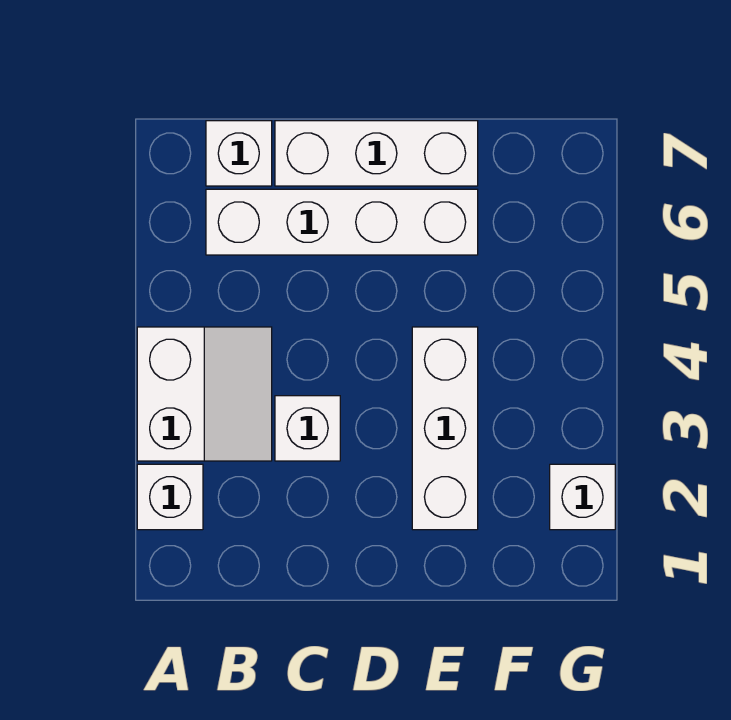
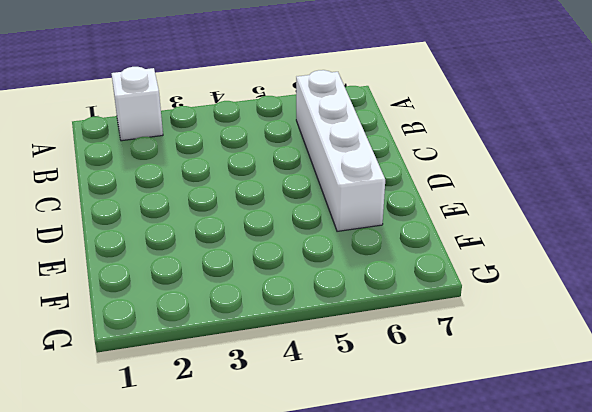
none -> white slope A3:B4 level 1 top A
none -> white brick B7 level 1

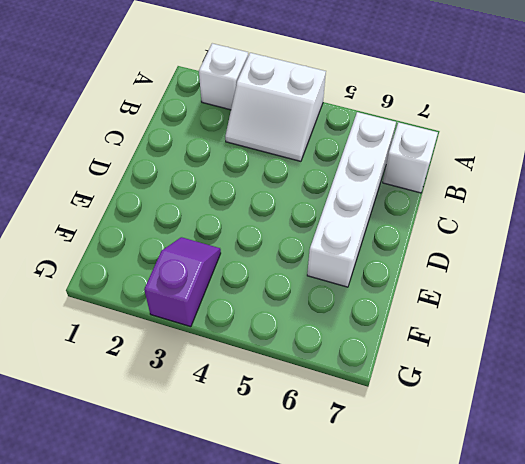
purple slope F3:G3 level 1 top G -> none
none -> white brick C3 level 1
none -> white brick C7:E7 level 1

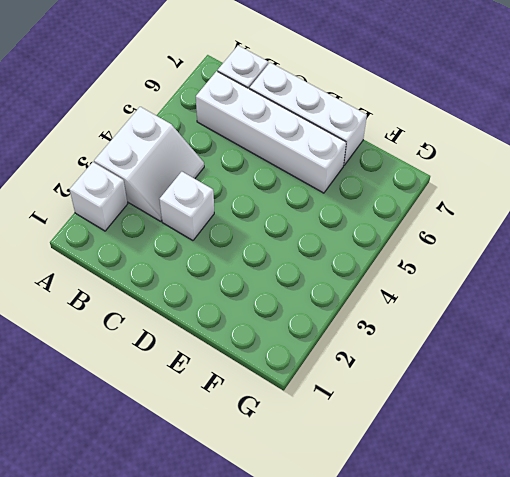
none -> white brick E2:E4 level 1
none -> white brick G2 level 1

